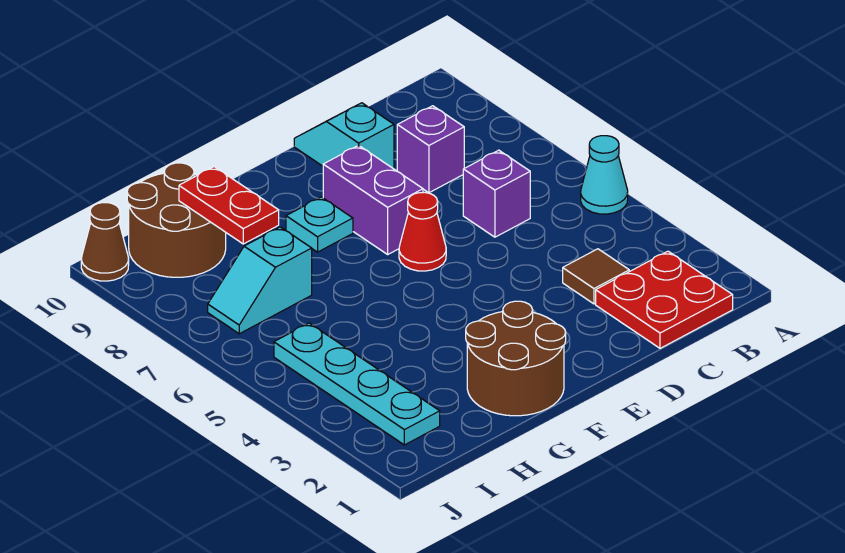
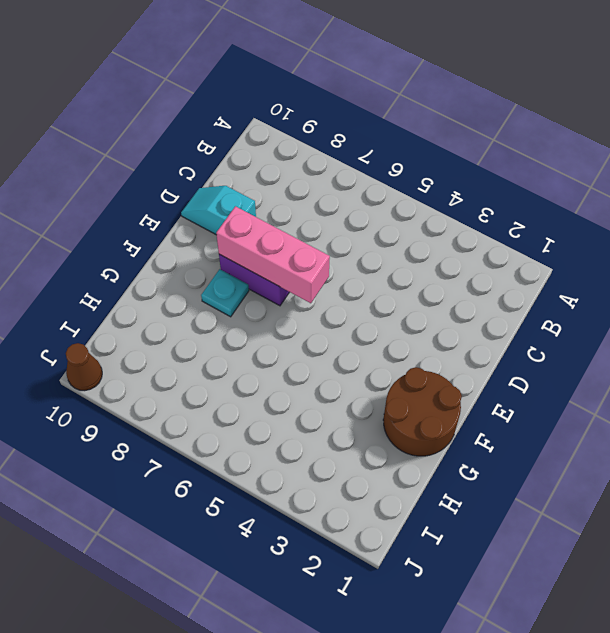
pink brick E6:E8 level 2 -> none
none -> cyan cone A5 level 1
none -> red plate B1:C2 level 1
none -> brown tile C3 level 1

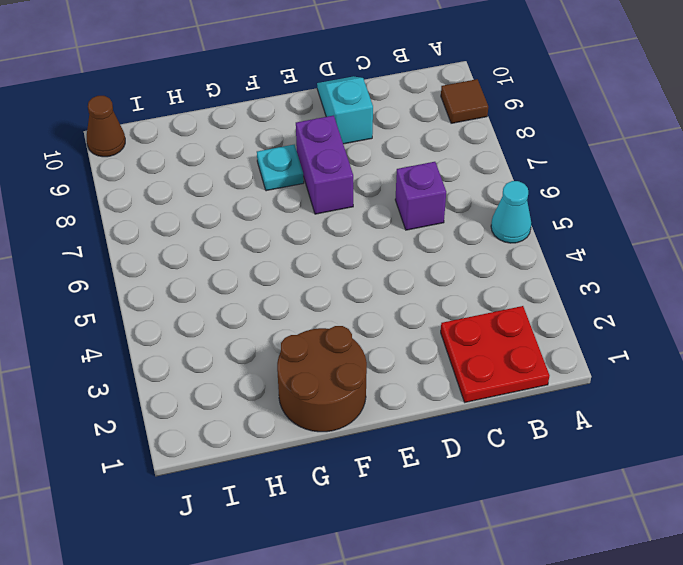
brown tile A9 level 1 -> brown tile C3 level 1
none -> purple brick C8 level 1
none -> red cone E6 level 1
none -> cyan slope H7:I7 level 1 top H

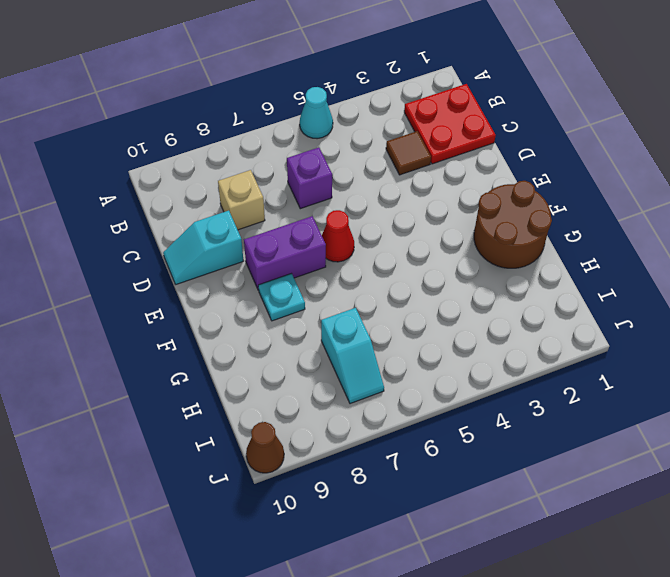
tan brick C8 level 1 -> purple brick C8 level 1
none -> brown round brick H9:I10 level 1
none -> cyan plate I2:I5 level 1
none -> red plate H8:H9 level 2

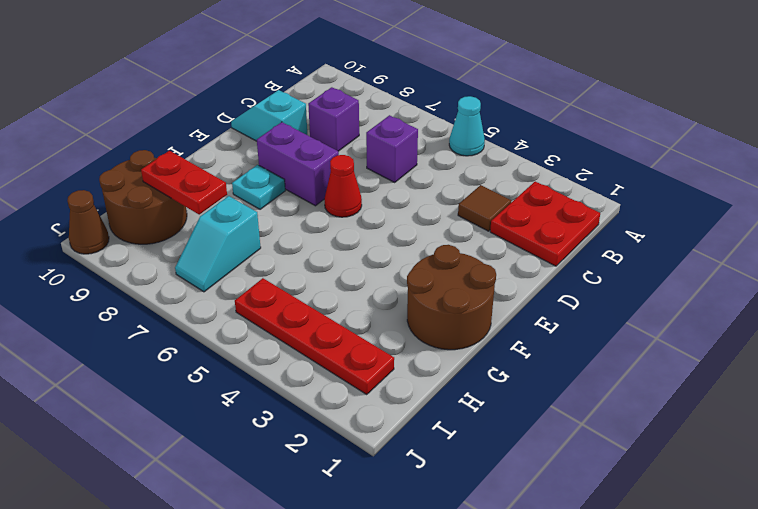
red plate I2:I5 level 1 -> cyan plate I2:I5 level 1

